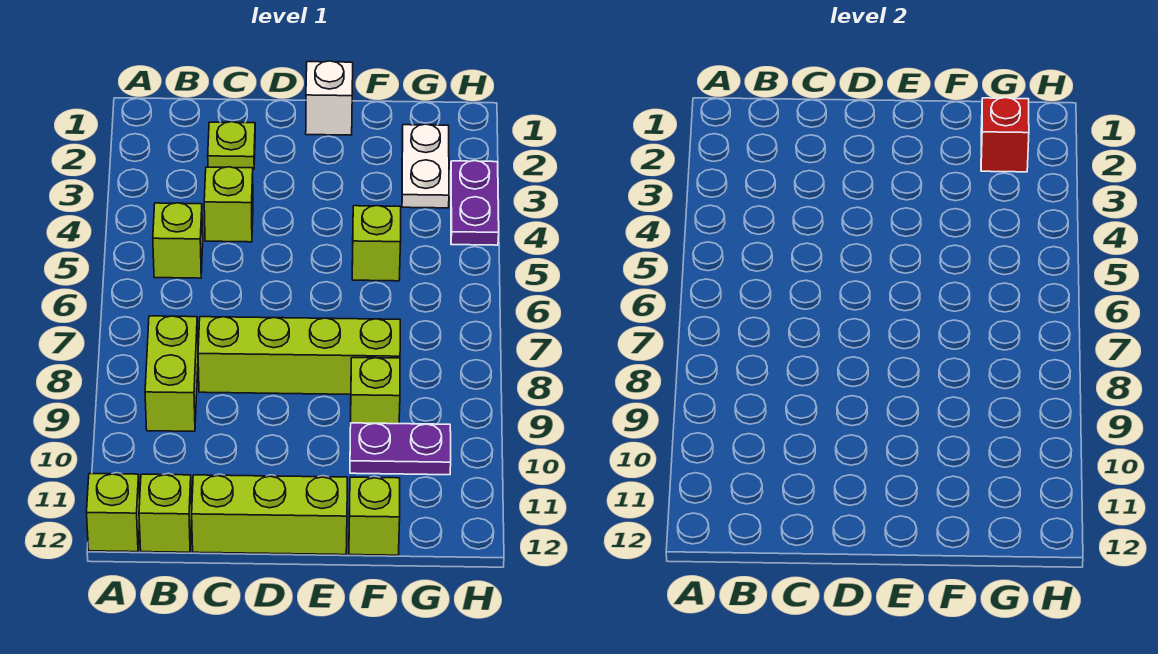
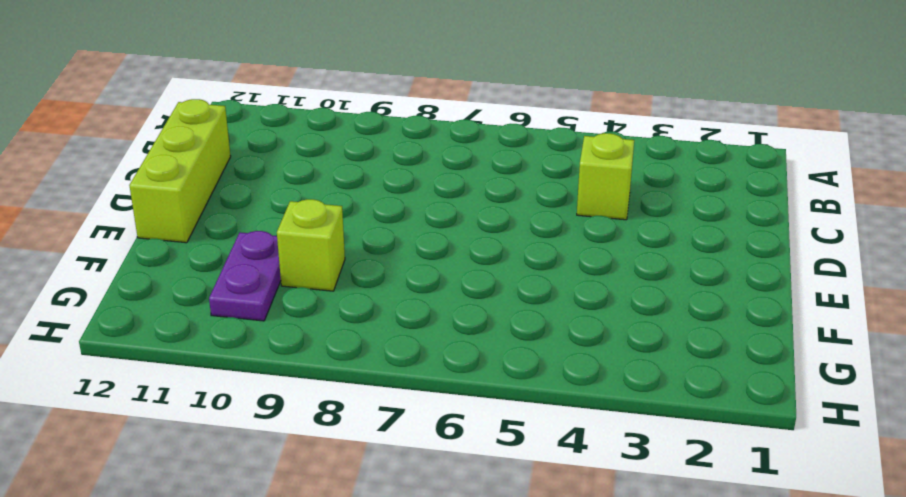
none -> lime brick A12 level 1
none -> lime brick B5 level 1
none -> lime brick B8:B9 level 1

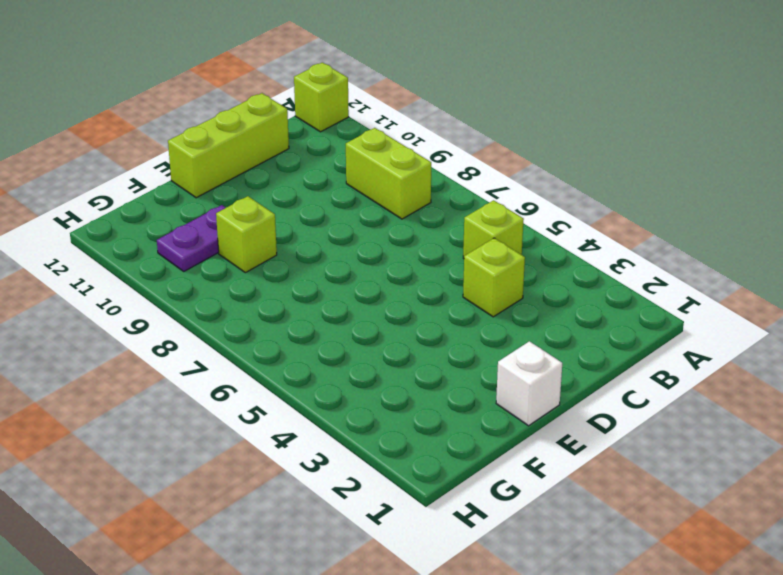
none -> lime brick B12 level 1
none -> lime plate C2 level 1
none -> lime brick C8:F8 level 1

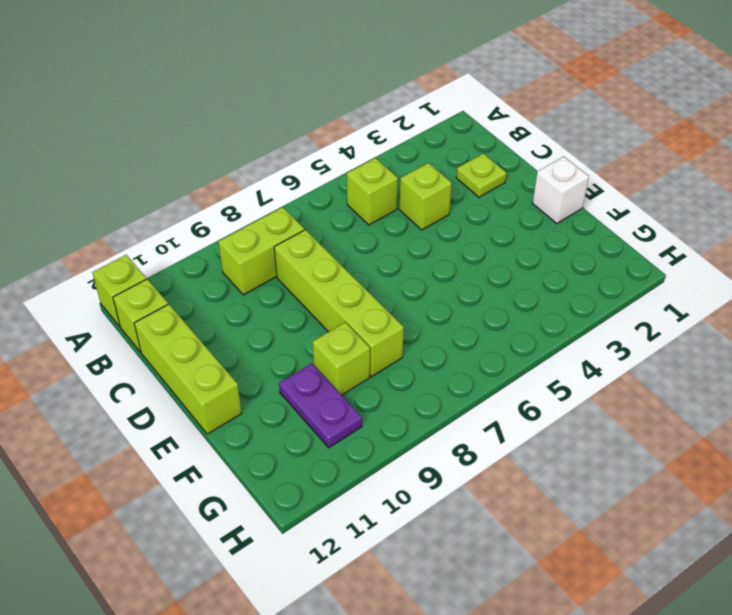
none -> lime brick F5 level 1
none -> lime brick F12 level 1
none -> white plate G2:G3 level 1

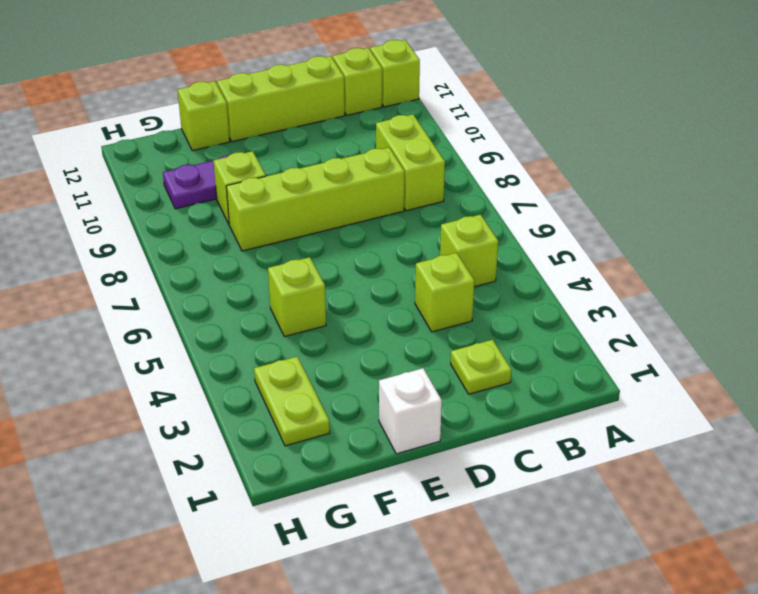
lime plate G2:G3 level 1 -> white plate G2:G3 level 1
none -> purple plate H3:H4 level 1
none -> red brick G2 level 2

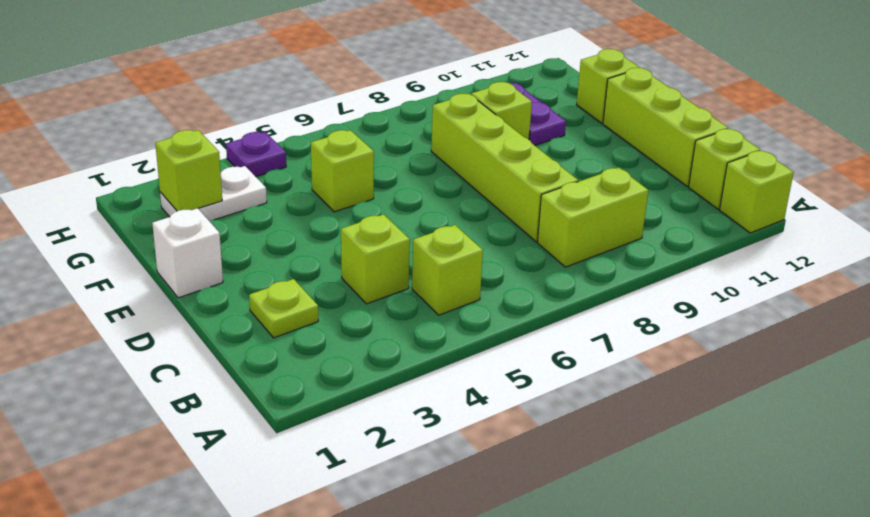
lime brick G2 level 2 -> red brick G2 level 2
purple plate H4 level 1 -> purple plate H3:H4 level 1

